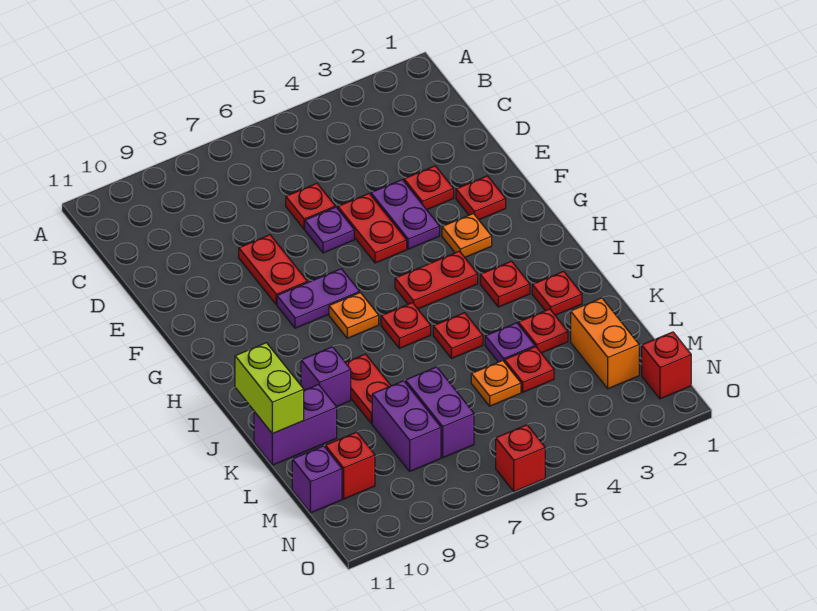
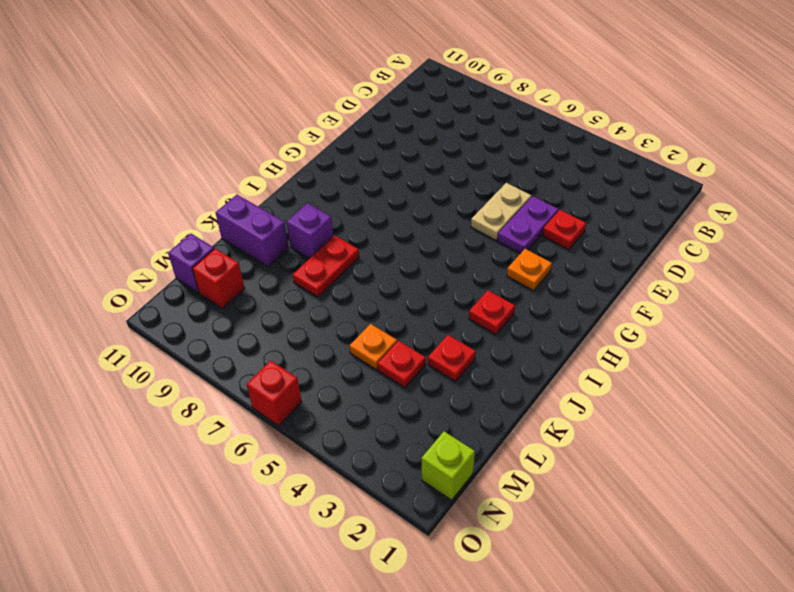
tan plate E5:F5 level 1 -> red plate E5:F5 level 1
lime brick N1 level 1 -> red brick N1 level 1
none -> red plate D6 level 1
none -> purple plate E6 level 1
none -> red plate E8:F8 level 1
none -> red plate F2 level 1

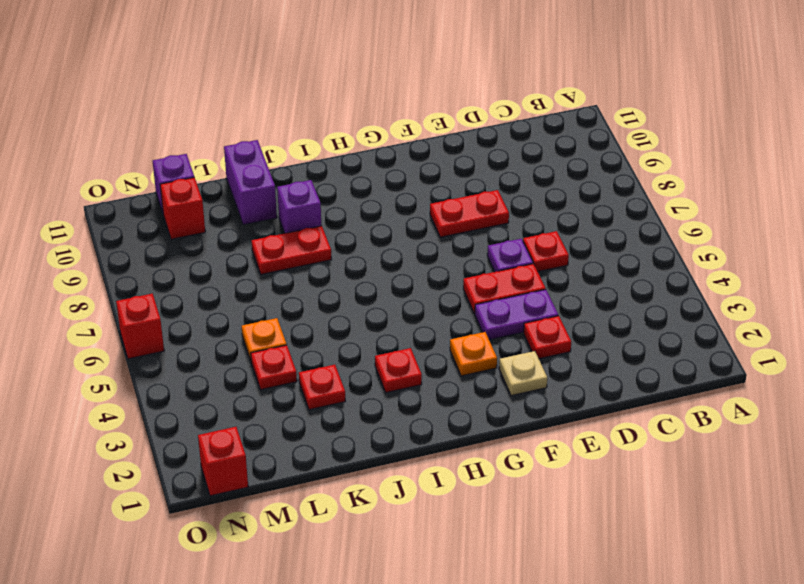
tan plate F2 level 1 -> red plate F2 level 1
none -> purple plate G7:G8 level 1
none -> red plate H4:H5 level 1
none -> orange plate H7 level 1
none -> red plate I6 level 1

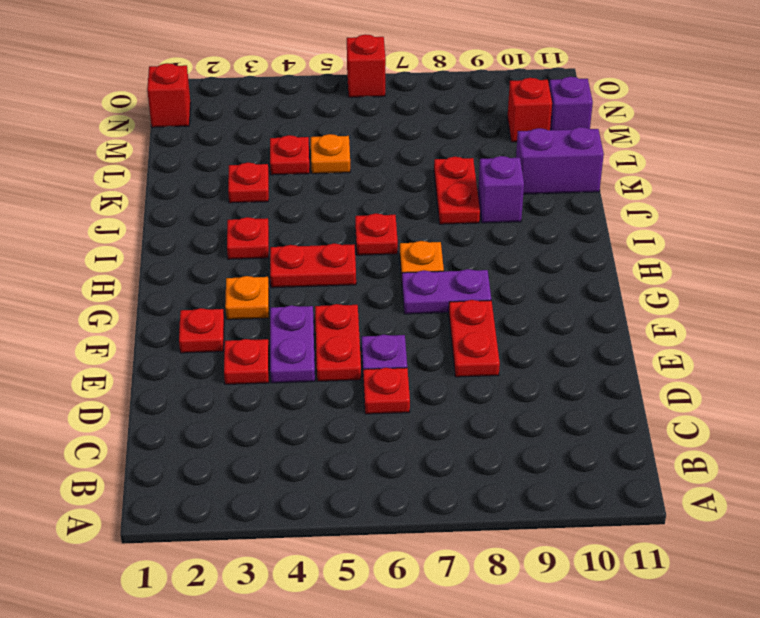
none -> red plate J2 level 1
none -> red plate J5 level 1
none -> purple plate K4 level 1
none -> orange brick L2:M2 level 1

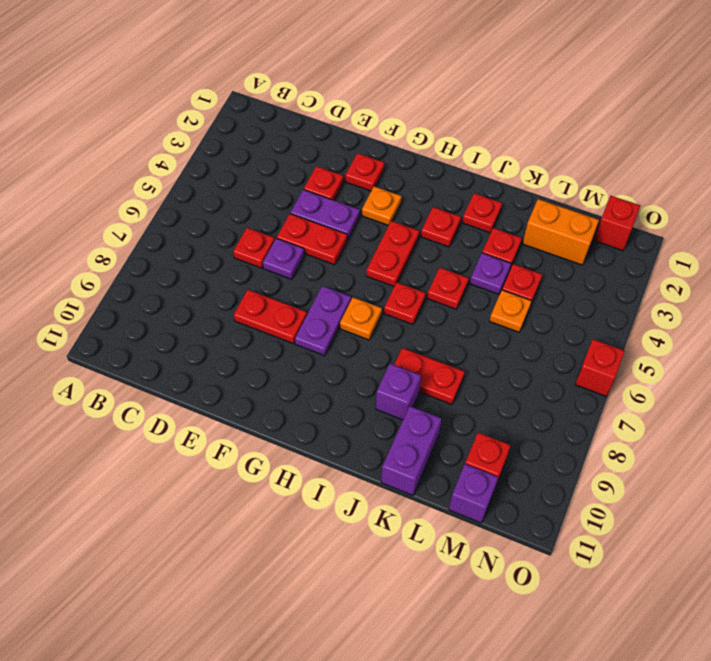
none -> purple brick L7:M7 level 1
none -> purple brick L8:M8 level 1
none -> lime brick J11:K11 level 2

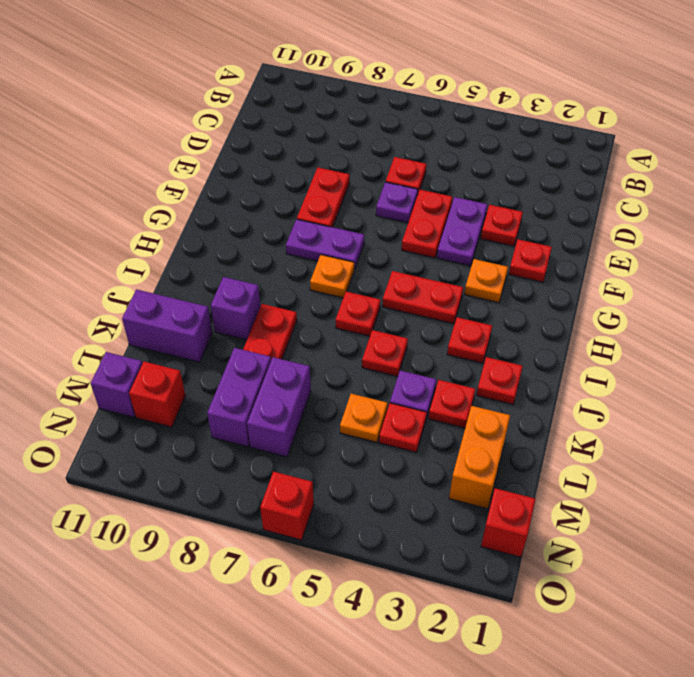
none -> lime brick J11:K11 level 2

